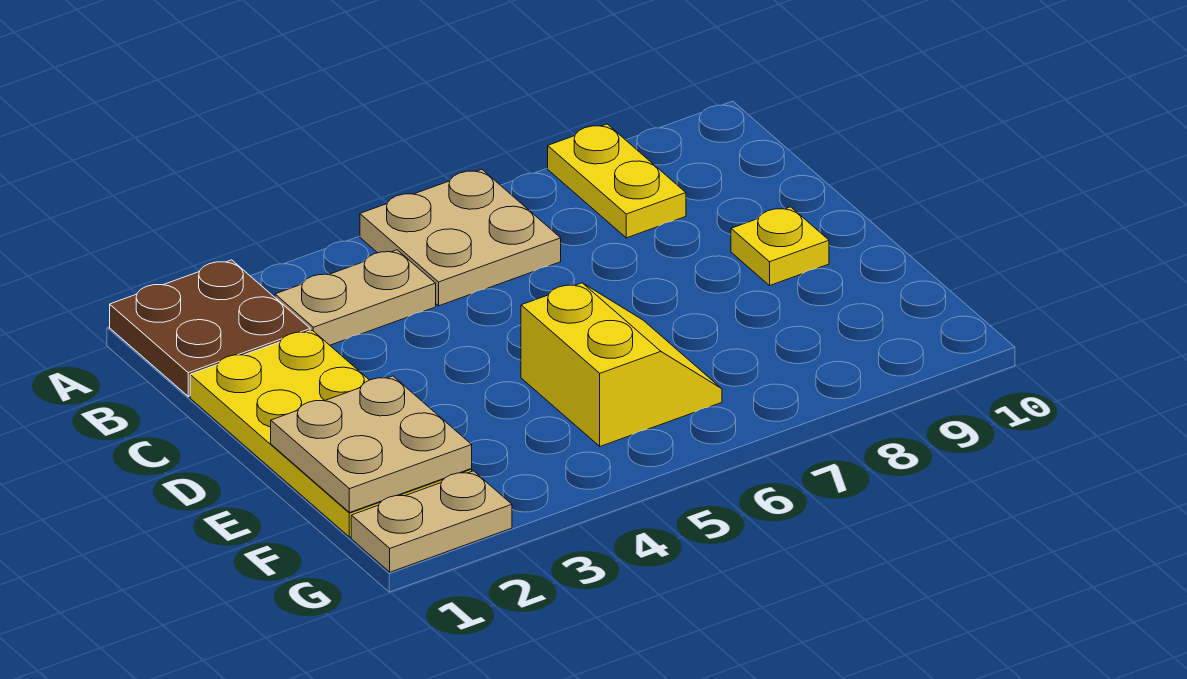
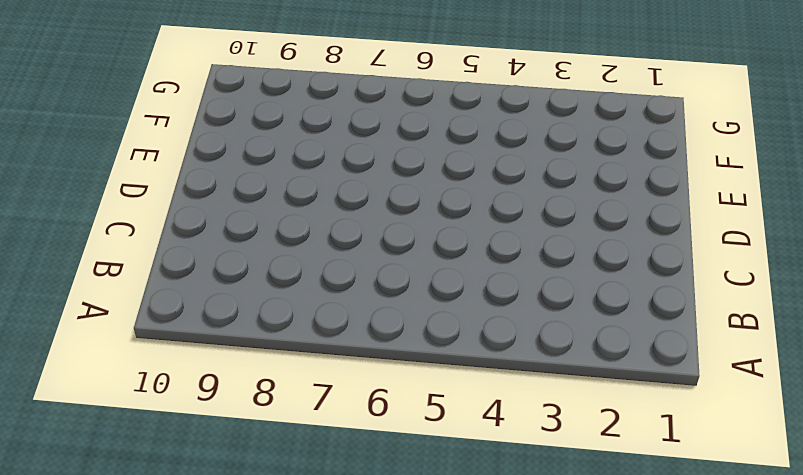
none -> brown plate A1:B2 level 1
none -> tan plate A5:B6 level 1

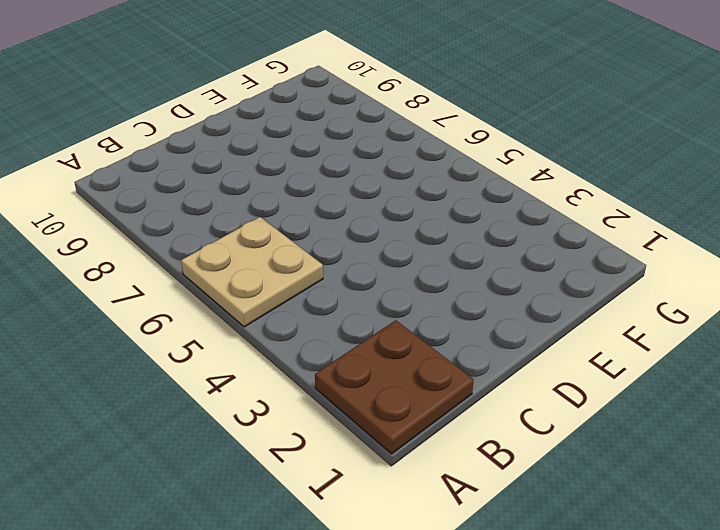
none -> yellow plate A8:B8 level 1
none -> tan plate B3:B4 level 1

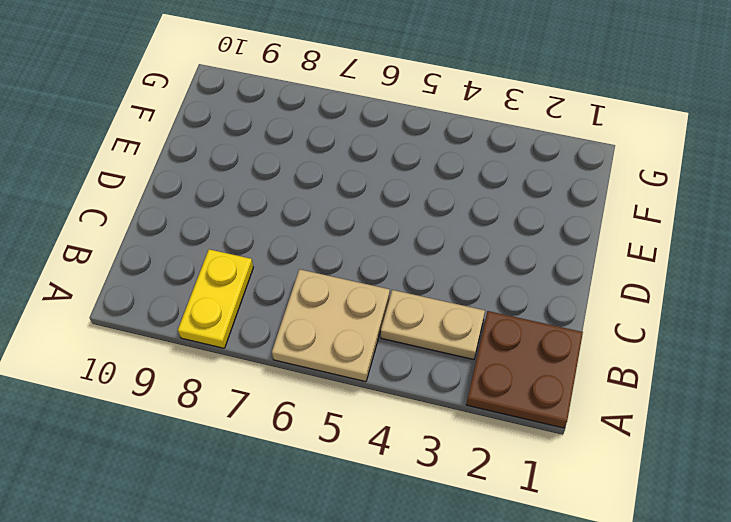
none -> yellow plate C1:F2 level 1
none -> yellow plate D9 level 1

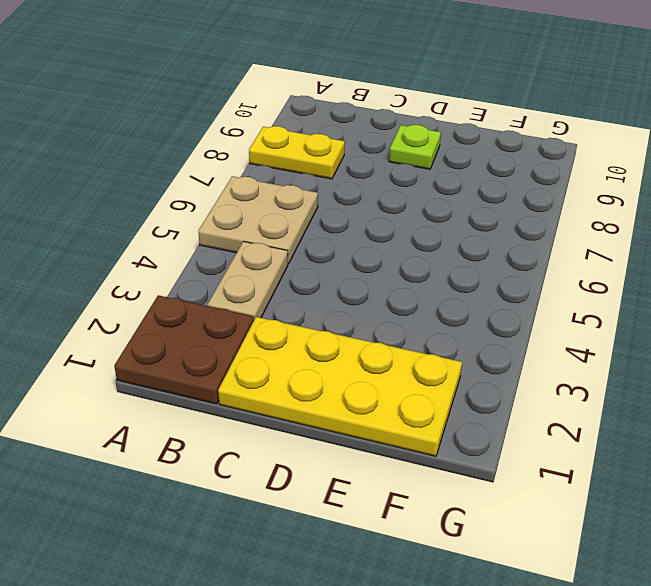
lime plate D9 level 1 -> yellow plate D9 level 1
none -> yellow slope E5:F6 level 1 top 5
none -> tan plate G1:G2 level 1

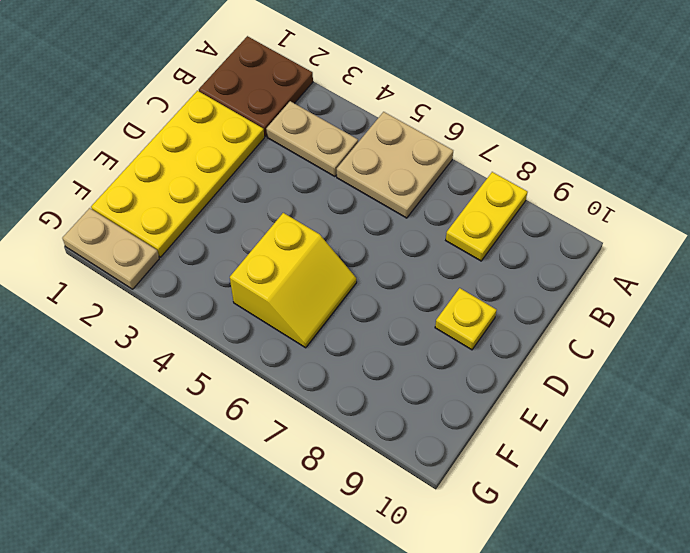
none -> tan plate E1:F2 level 2

